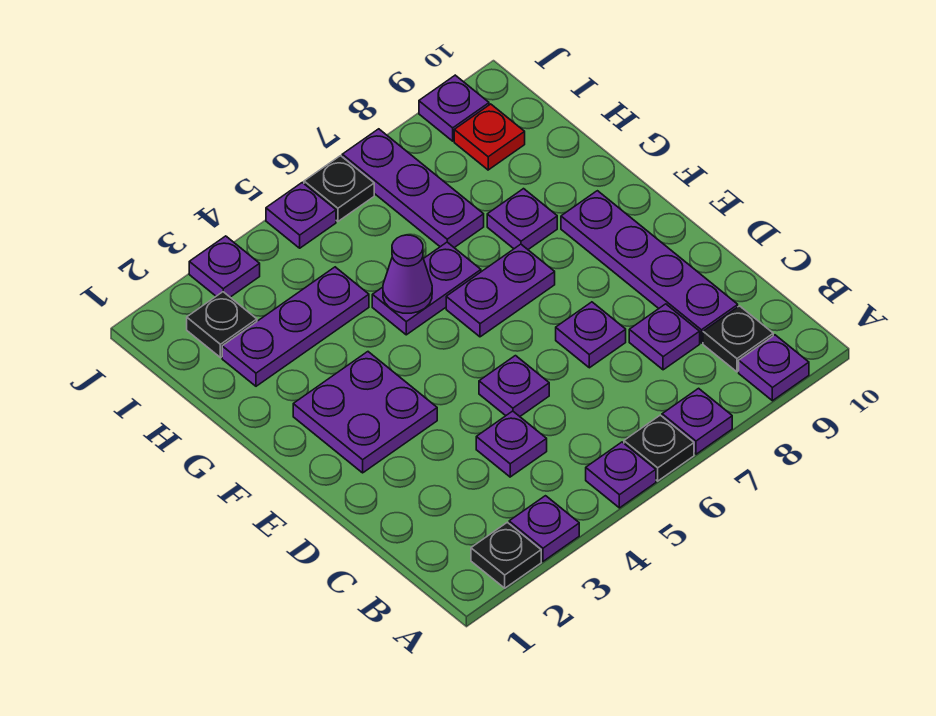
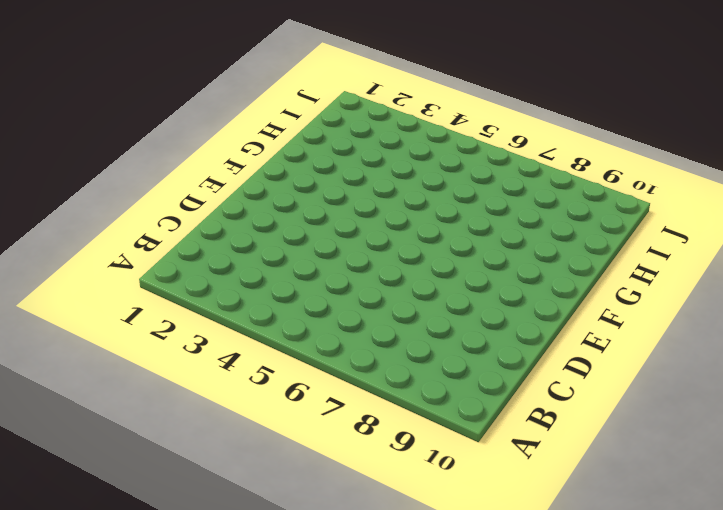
none -> black plate A2 level 1
none -> purple plate A3 level 1
none -> purple plate A5 level 1

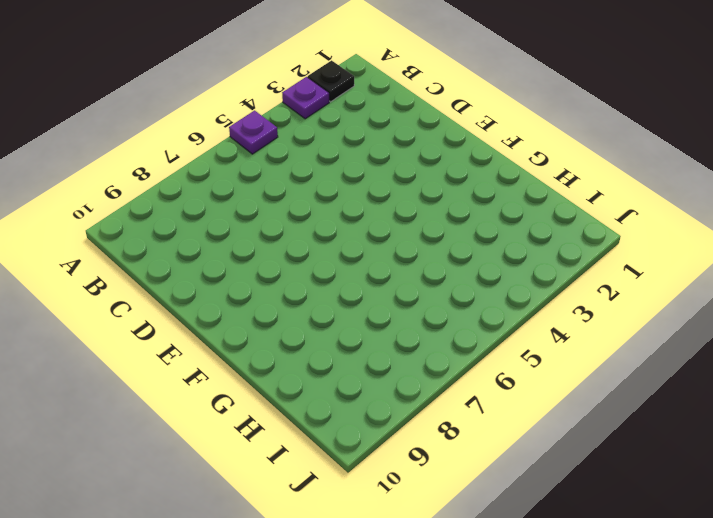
none -> black plate A6 level 1
none -> purple plate A7 level 1
none -> purple plate A9 level 1

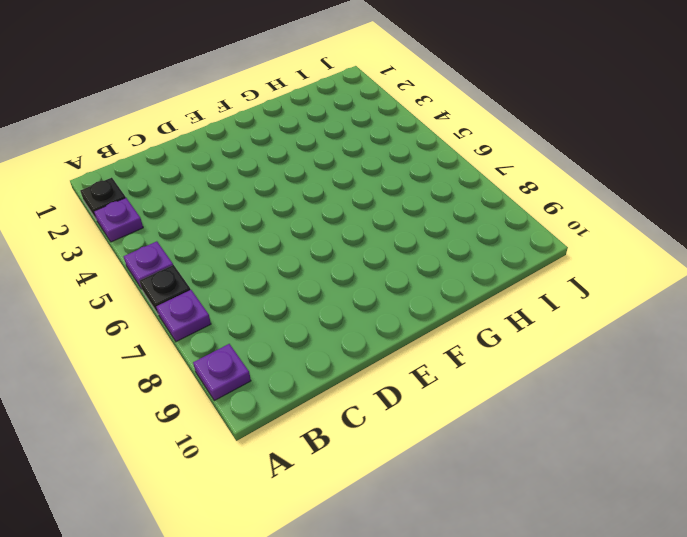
none -> black plate B9 level 1
none -> purple plate C4 level 1
none -> purple plate C8 level 1

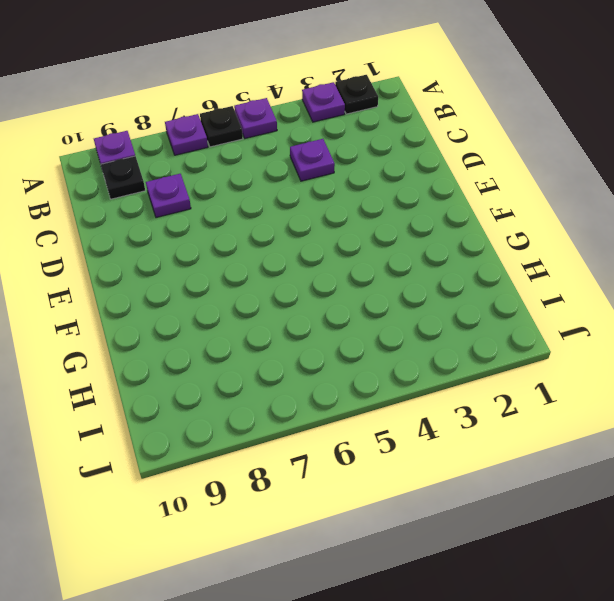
none -> purple plate C9:F9 level 1
none -> purple plate D5 level 1
none -> purple plate D7 level 1

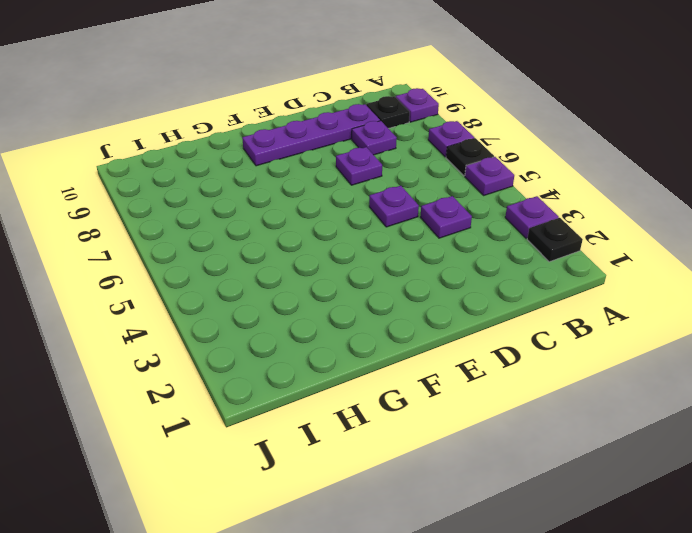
none -> purple plate E2:F3 level 1
none -> purple plate F6:F7 level 1
none -> purple plate G5:G6 level 1

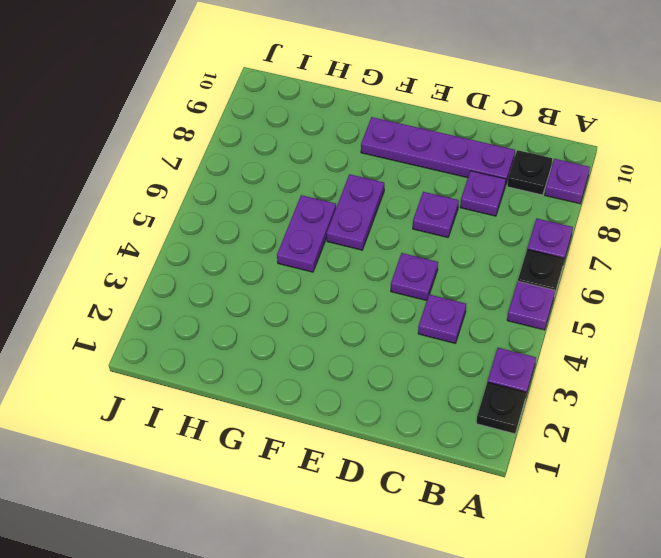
none -> purple plate E2:F3 level 1
none -> purple plate G8 level 1
none -> purple plate H2:H4 level 1

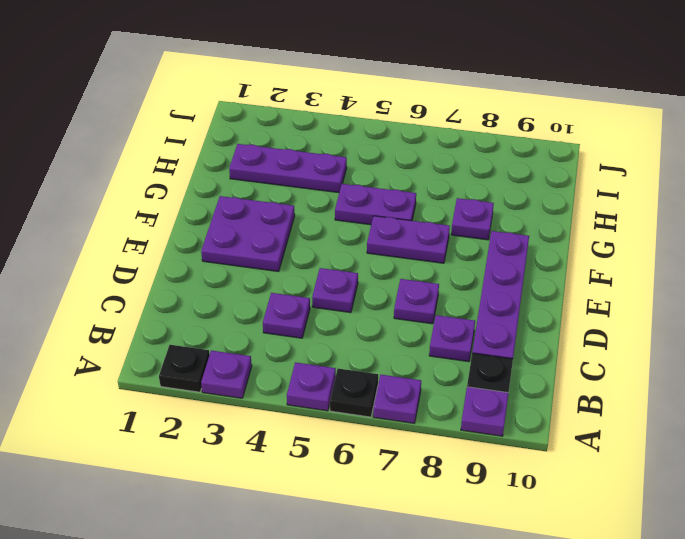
none -> purple plate H7:J7 level 1
none -> black plate I2 level 1
none -> red plate I9 level 1

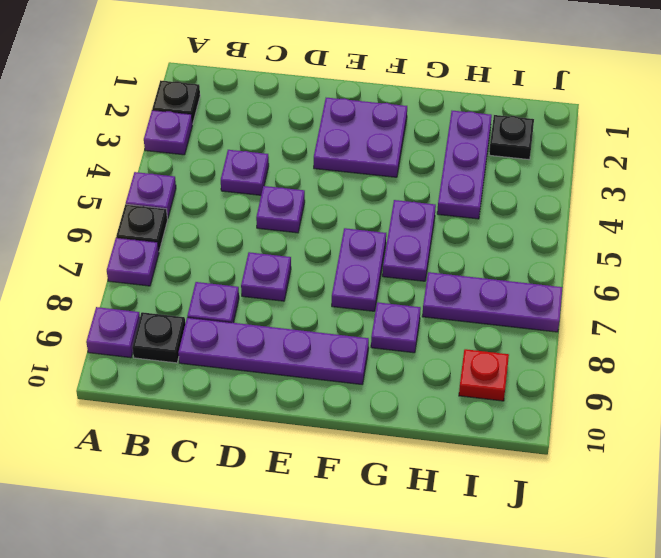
none -> purple plate J3 level 1
none -> purple plate J5 level 1
none -> black plate J6 level 1

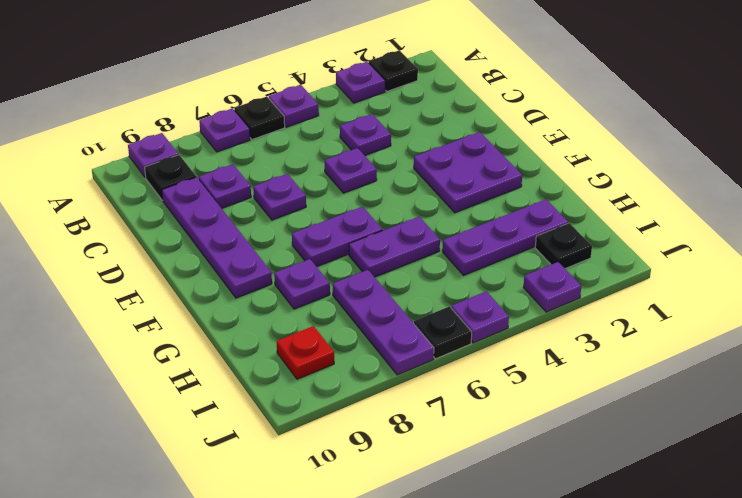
none -> purple plate J9 level 1
none -> purple cone G5 level 2

